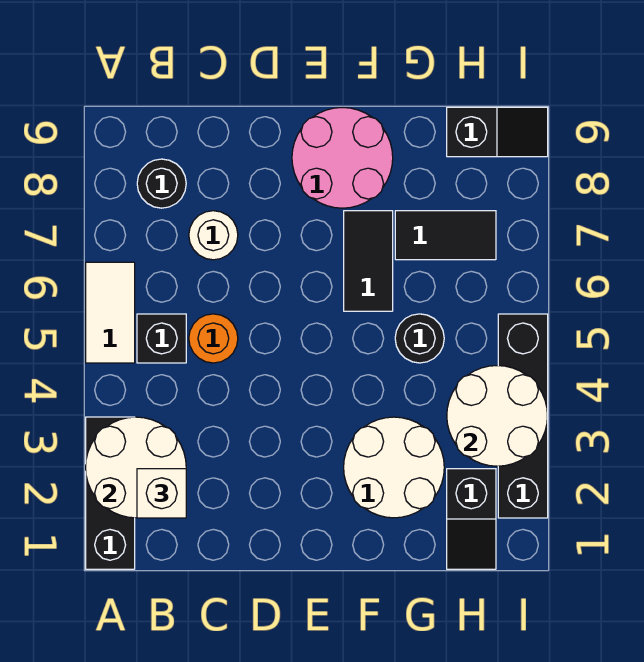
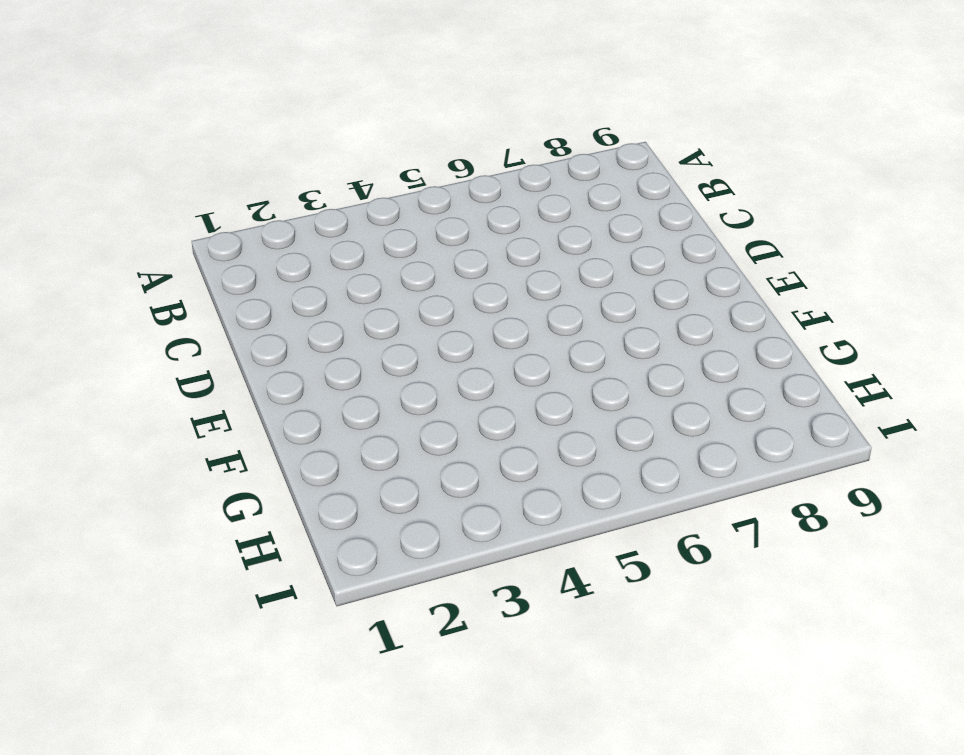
none -> black brick A1:A3 level 1
none -> white tile A5:A6 level 1
none -> black brick B5 level 1

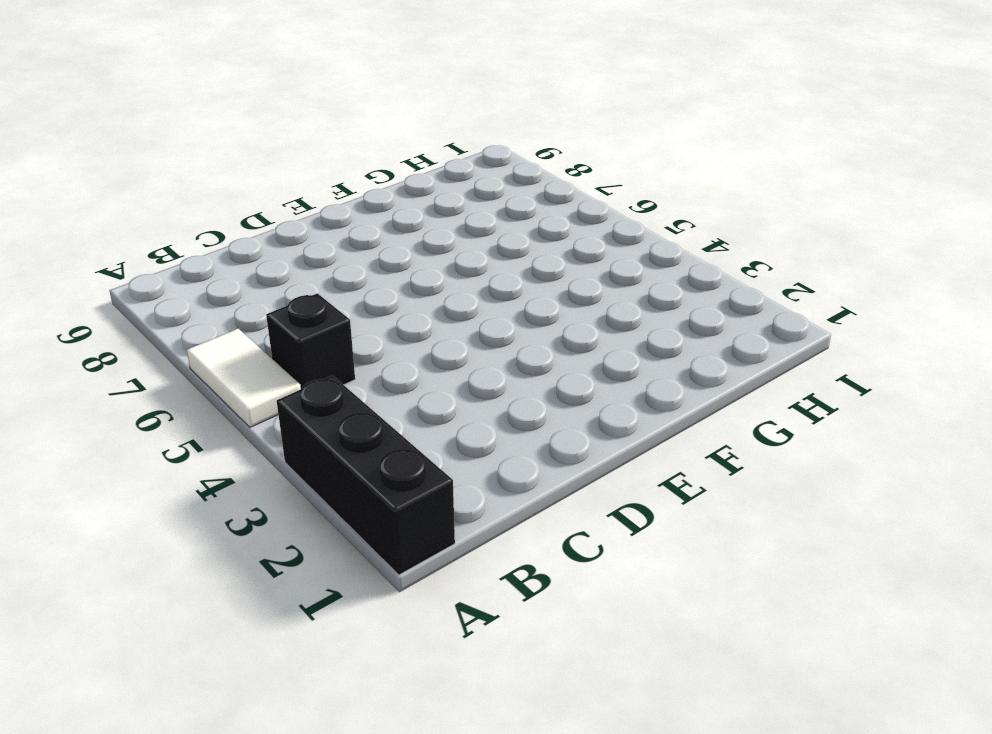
none -> black round brick B8 level 1
none -> orange round brick C5 level 1
none -> white round brick C7 level 1

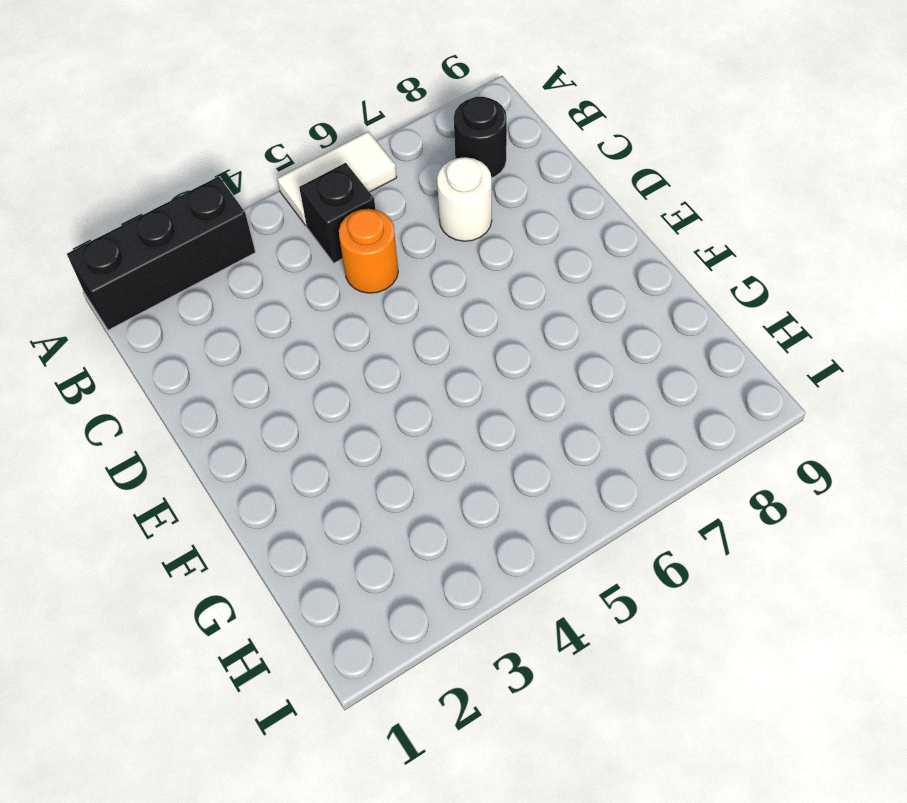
none -> pink round brick E8:F9 level 1
none -> white round brick F2:G3 level 1
none -> black tile F6:F7 level 1

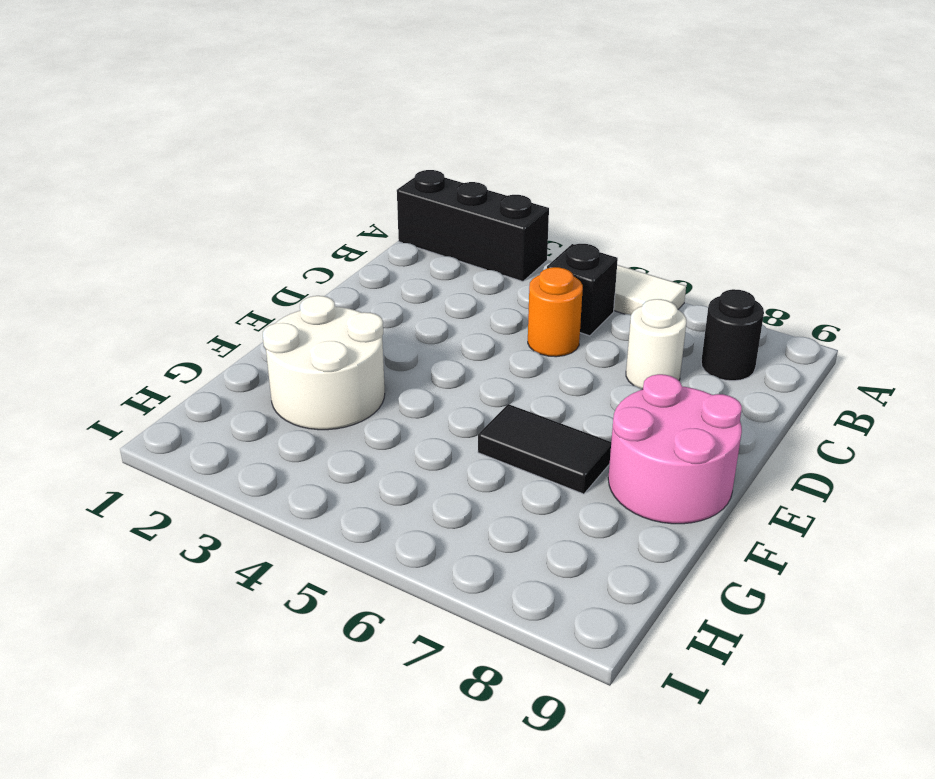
none -> black round brick G5 level 1
none -> black tile G7:H7 level 1
none -> black slope H1:H2 level 1 top 2

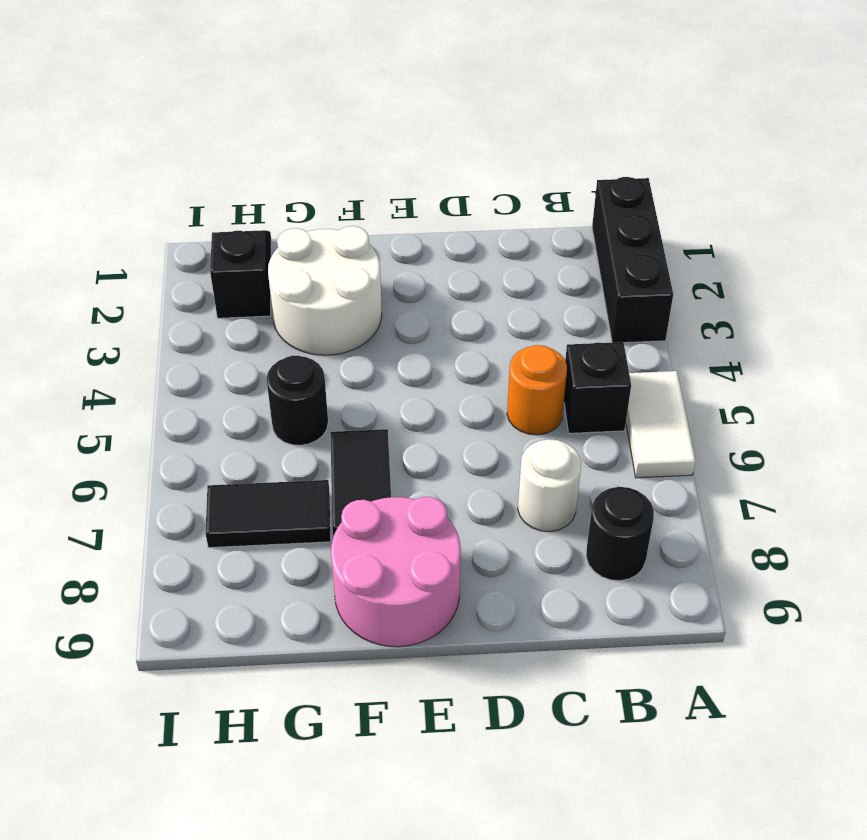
none -> black slope H9:I9 level 1 top H
none -> black brick I2:I5 level 1
none -> white round brick A2:B3 level 2

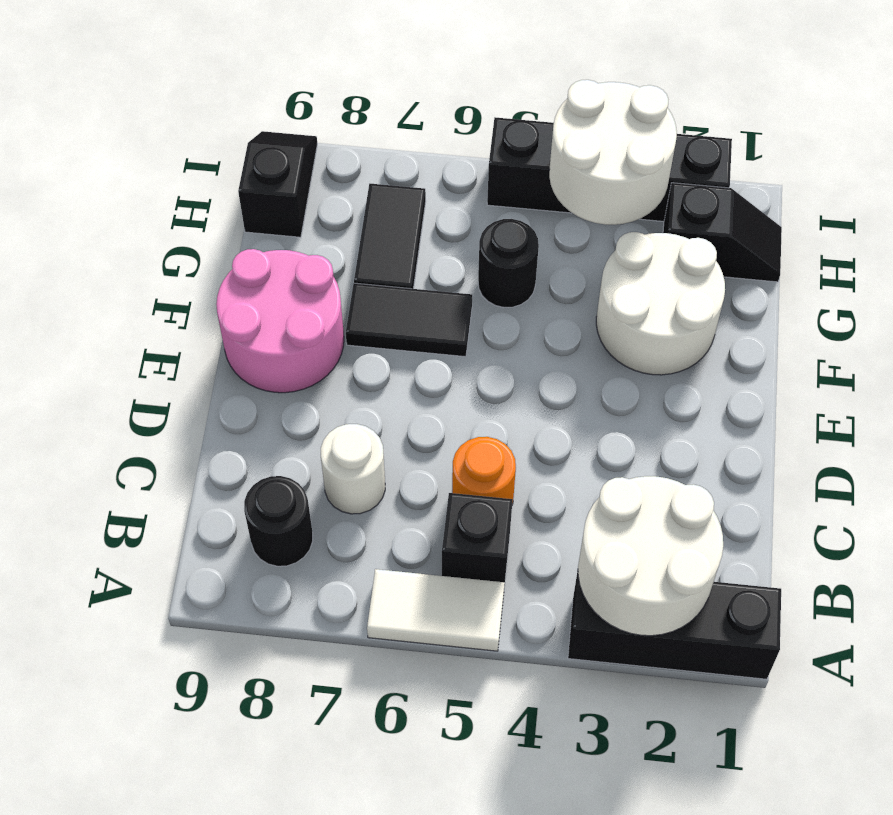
none -> white brick B2 level 3

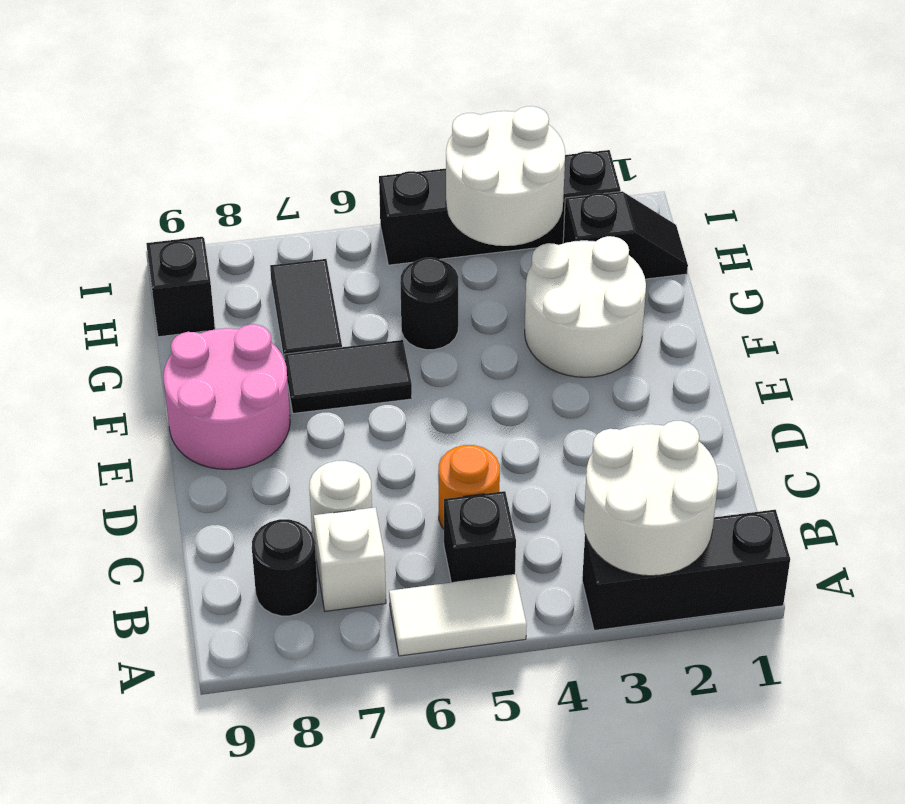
white brick B7 level 1 -> white brick B2 level 3

